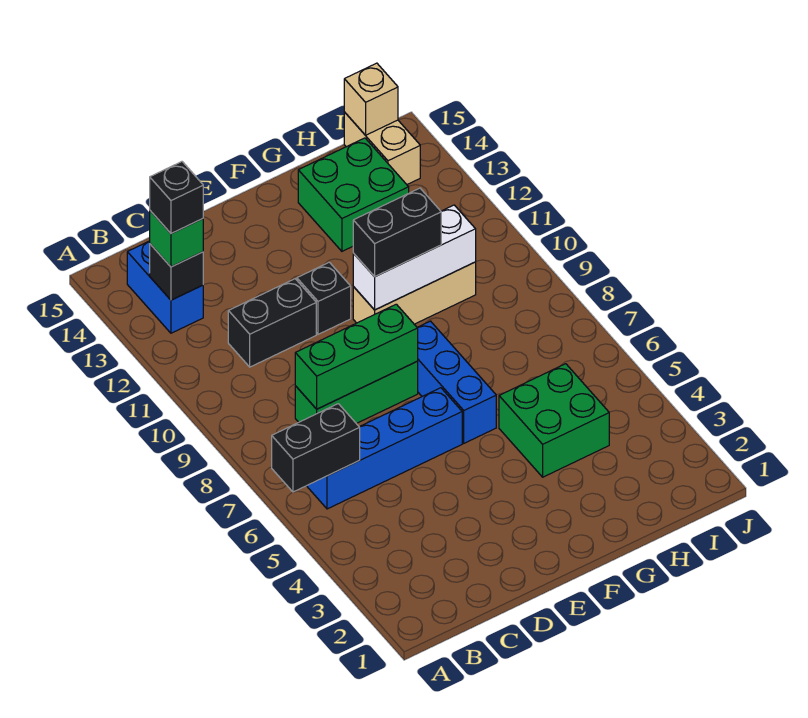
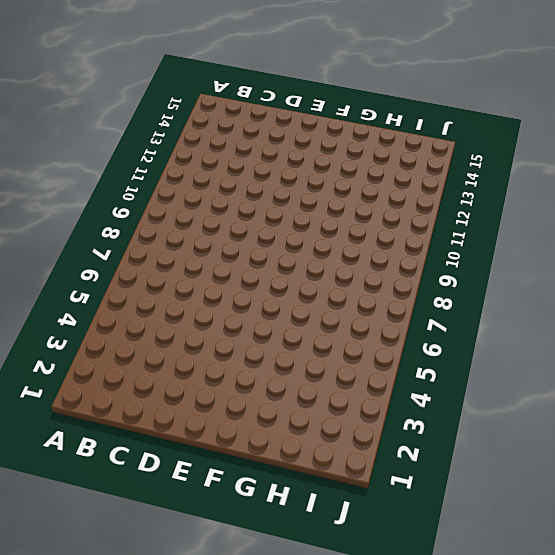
none -> blue brick B6:E6 level 1
none -> blue brick B13:B14 level 1
none -> green brick C8:E8 level 1

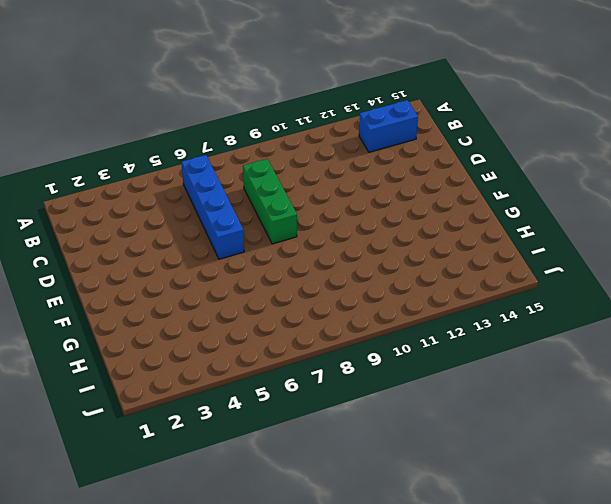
none -> black brick C11:D11 level 1
none -> black brick E11 level 1
none -> blue brick F6:F8 level 1

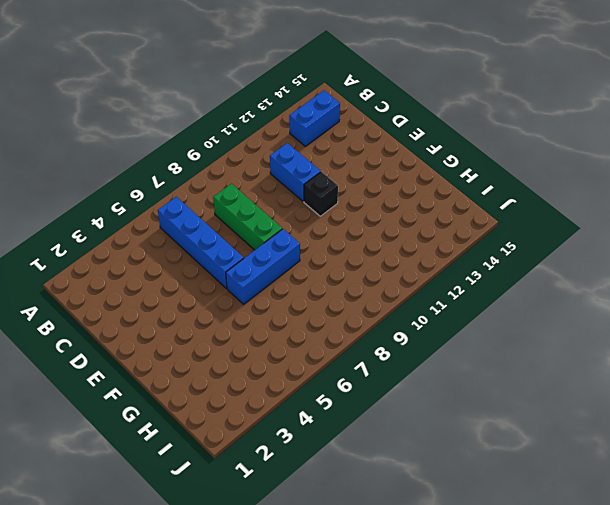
blue brick C11:D11 level 1 -> black brick C11:D11 level 1
none -> tan brick F10:H10 level 1
none -> green brick G4:H5 level 1
none -> green brick G13:H14 level 1

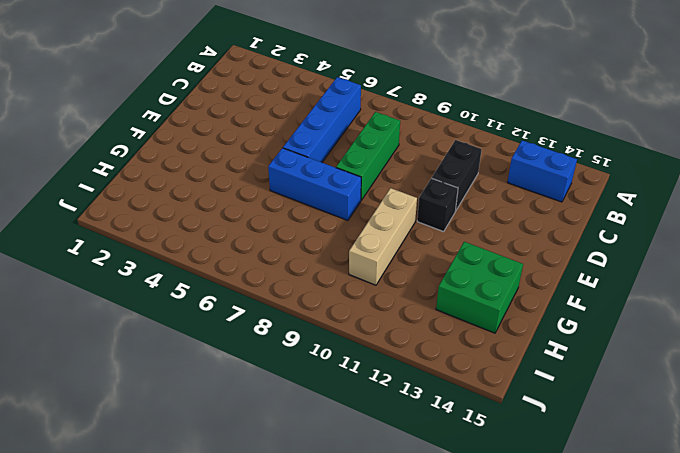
none -> green brick G4:H5 level 1
none -> tan brick I14:I15 level 1
none -> black brick A6:B6 level 2

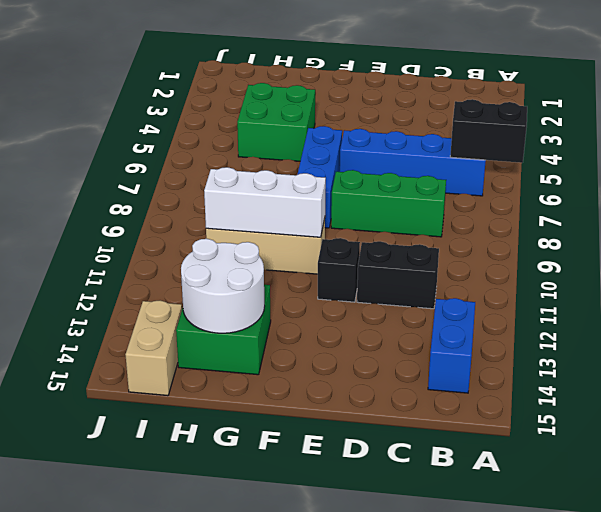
white round brick G13:H14 level 2 -> none
none -> black brick B13 level 2
none -> green brick C8:E8 level 2
none -> tan brick I15 level 2

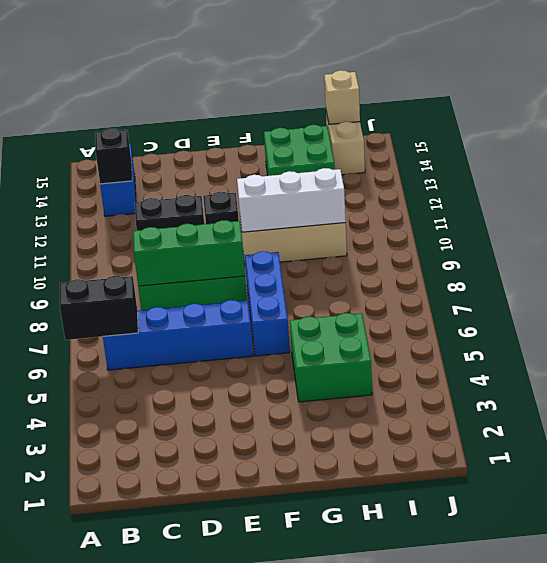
none -> green brick B13 level 3
none -> black brick F10:G10 level 3
none -> black brick B13 level 4

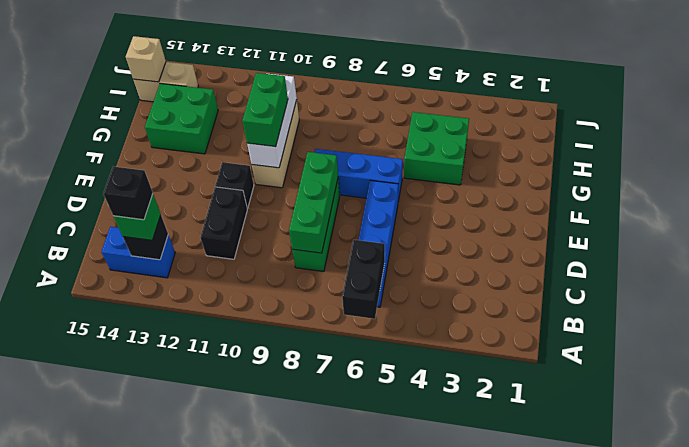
green brick F10:G10 level 3 -> black brick F10:G10 level 3

